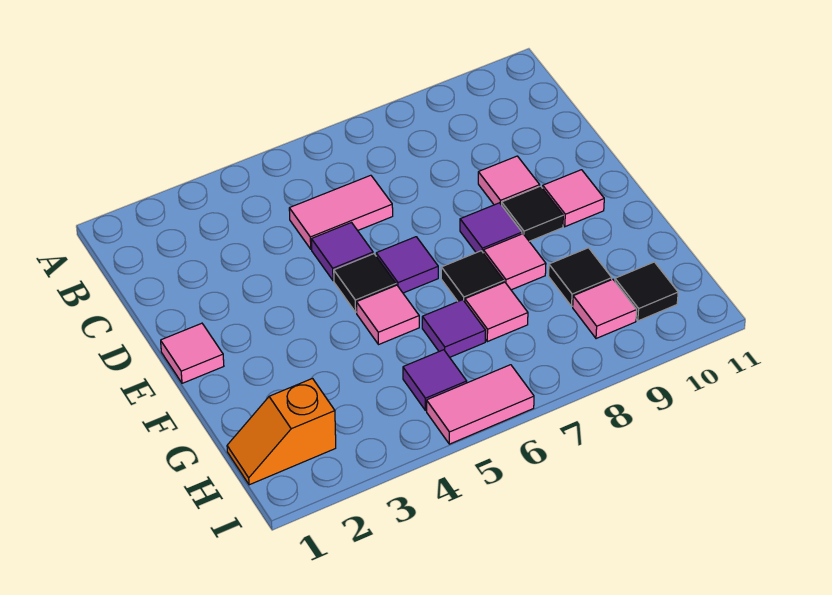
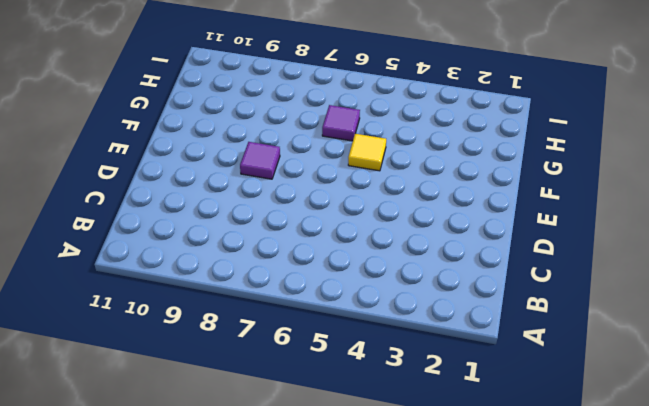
yellow tile F5 level 1 -> pink tile F5 level 1
none -> pink tile C5:C6 level 1
none -> purple tile D5 level 1
none -> pink tile D9 level 1

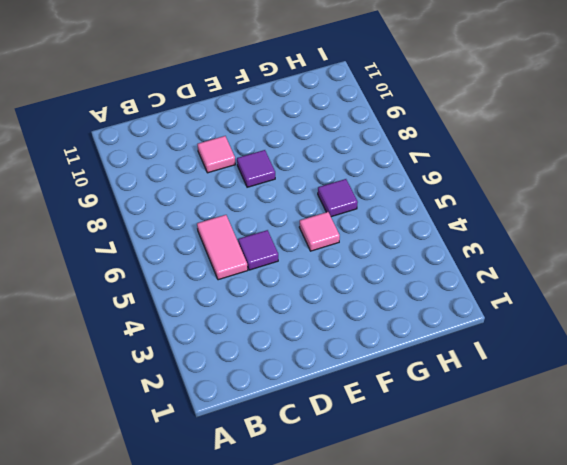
none -> pink tile E1 level 1
none -> black tile E5 level 1
none -> purple tile E6 level 1

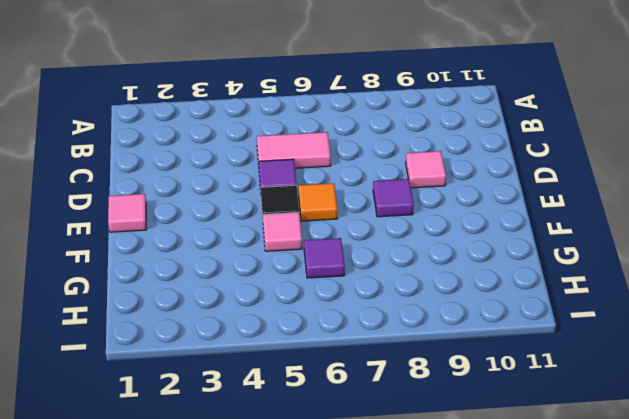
orange tile E6 level 1 -> purple tile E6 level 1
none -> black tile E9 level 1
none -> pink tile E10 level 1
none -> black tile F7 level 1

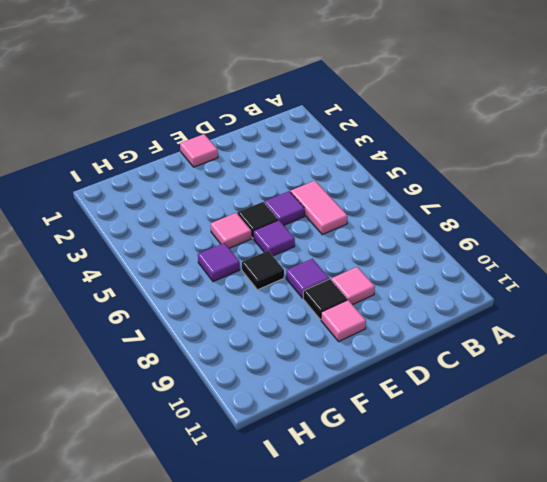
none -> pink tile F8 level 1
none -> pink tile G7 level 1
none -> black tile G9 level 1

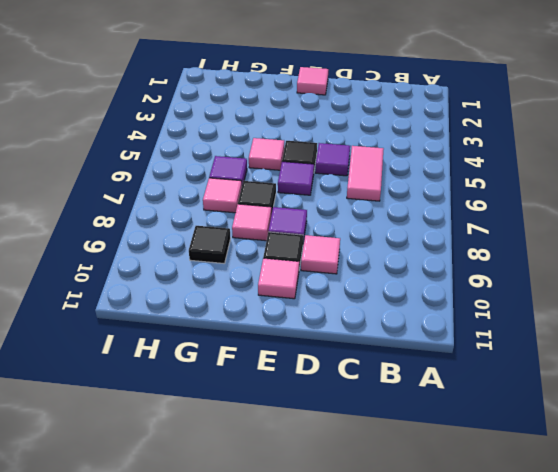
none -> orange slope H1:H2 level 1 top 2
none -> purple tile H5 level 1
none -> pink tile H9 level 1

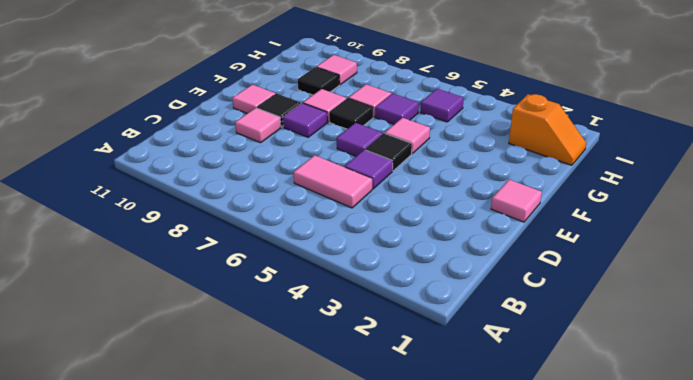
none -> black tile H10 level 1
none -> pink tile I5:I6 level 1

